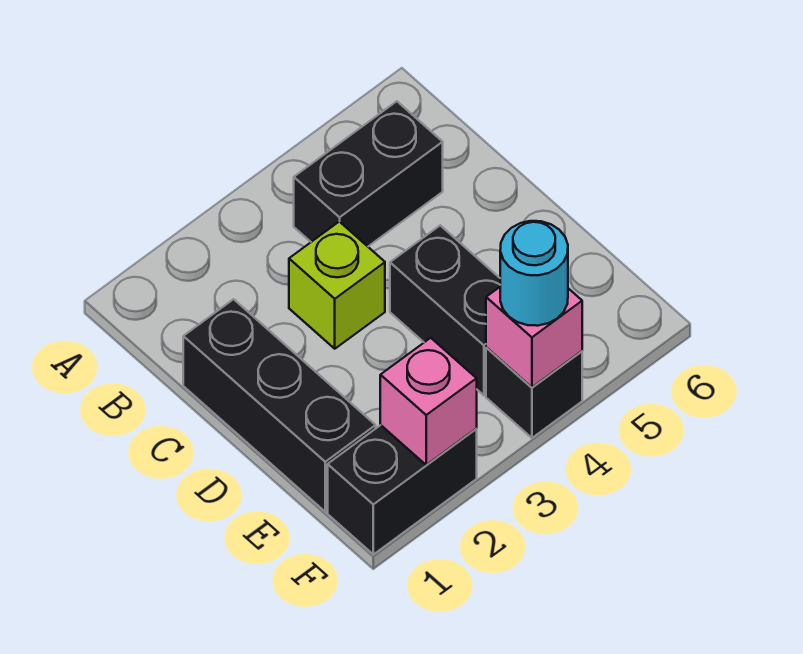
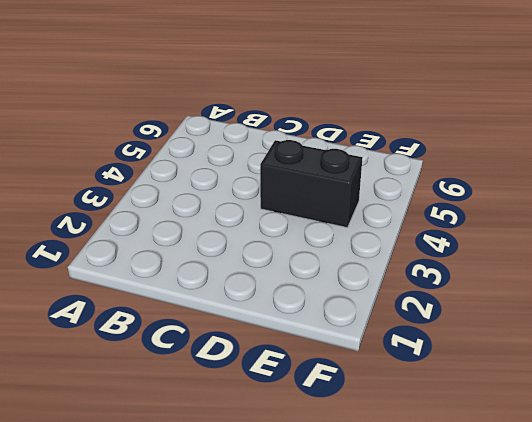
none -> black brick B4:B5 level 1
none -> black brick C1:E1 level 1

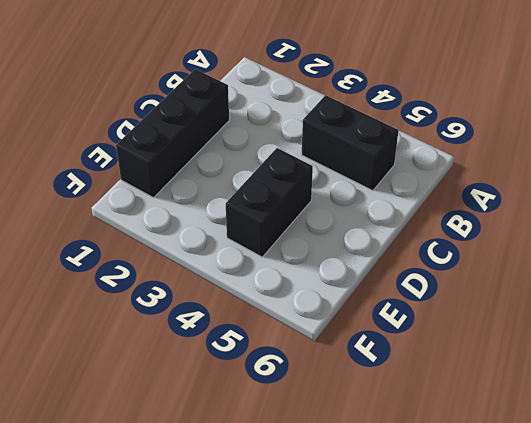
none -> lime brick C3 level 1
none -> black brick F1:F2 level 1

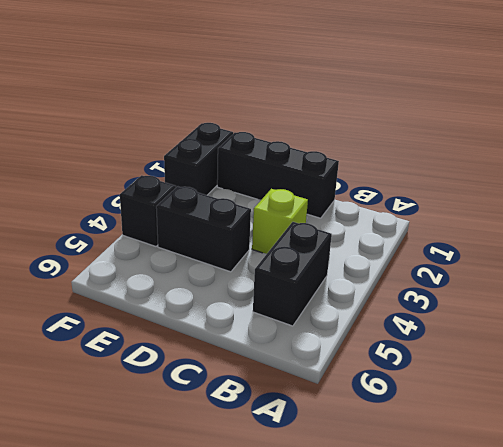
none -> pink brick F2 level 2
none -> pink brick F4 level 2

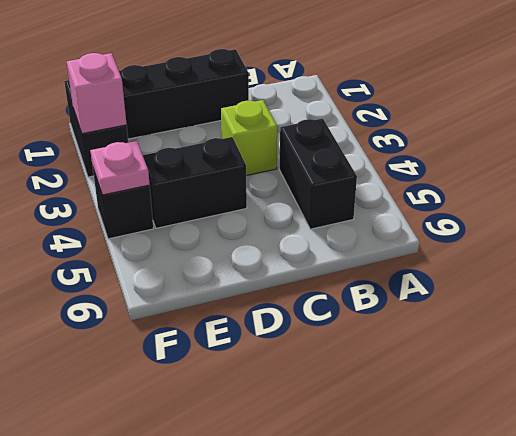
pink plate F4 level 2 -> pink brick F4 level 2
none -> cyan round brick F4 level 3

